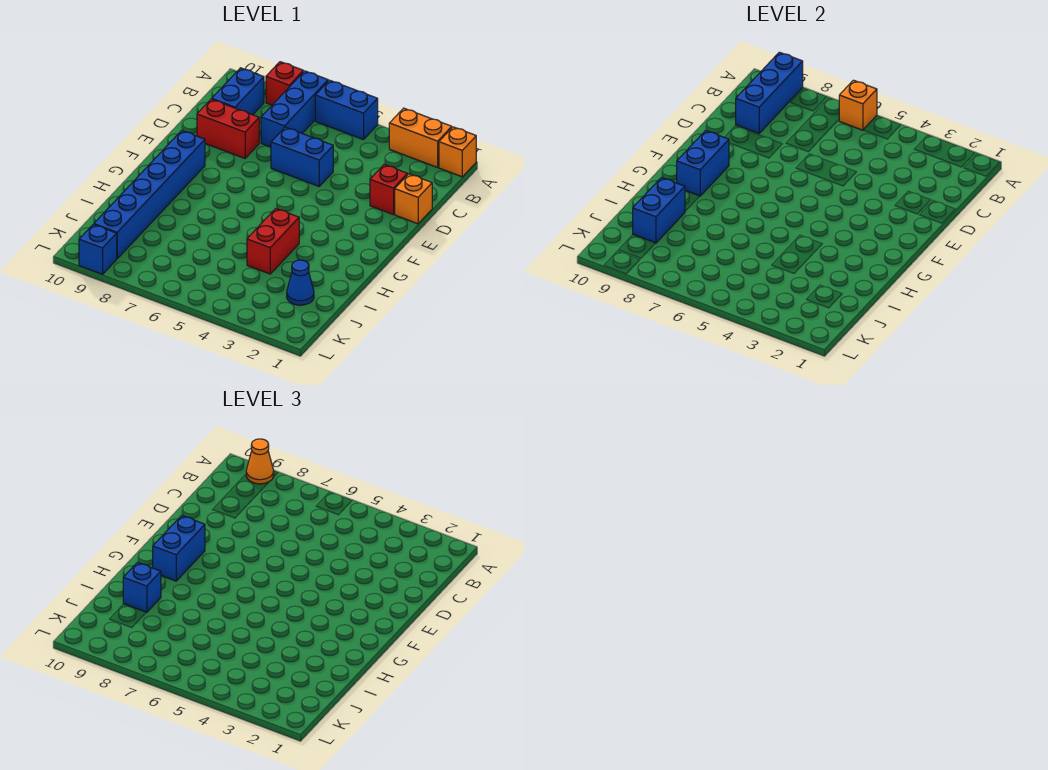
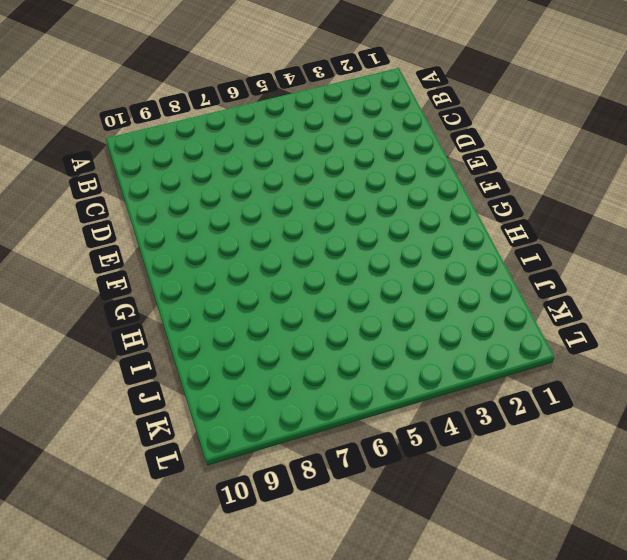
none -> orange brick A1 level 1
none -> orange brick A2:A3 level 1
none -> blue brick A5:A6 level 1

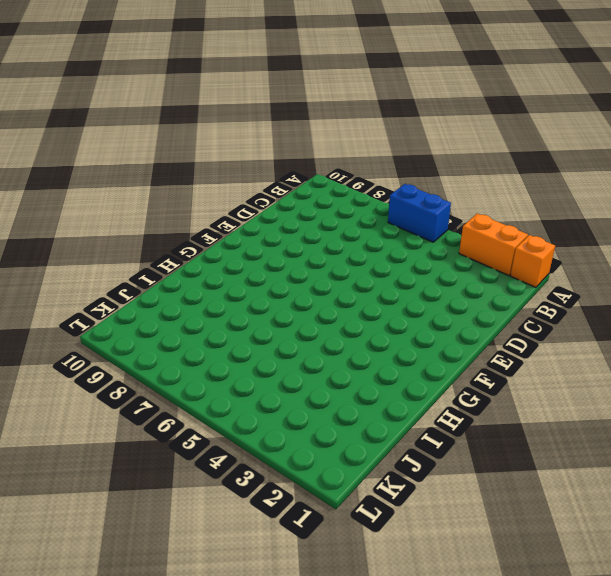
none -> blue brick A7:C7 level 1
none -> red brick A8 level 1
none -> blue brick B9:C9 level 1

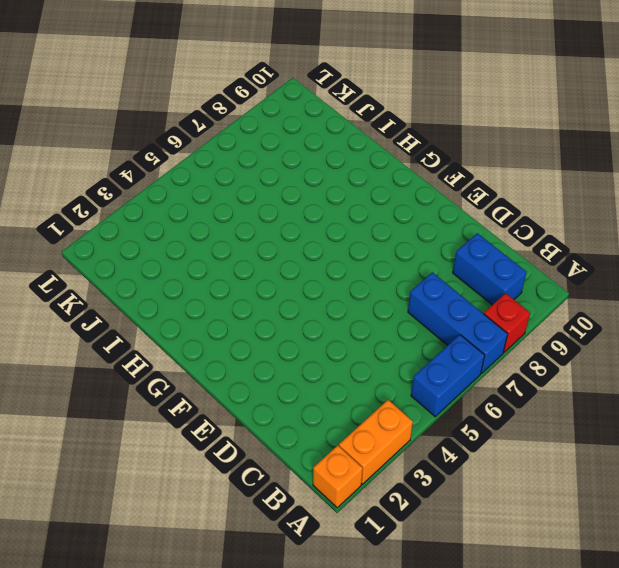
none -> orange brick D1 level 1
none -> red brick D2 level 1
none -> blue brick D5:D6 level 1

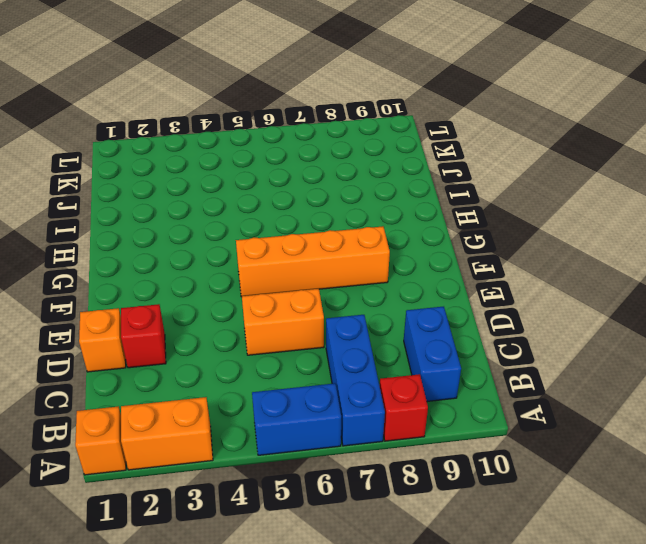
orange brick D5:D6 level 1 -> blue brick D5:D6 level 1
orange brick F5:F8 level 1 -> none
none -> red brick D8:D9 level 1
none -> blue brick F9:K9 level 1
none -> red brick H4:I4 level 1

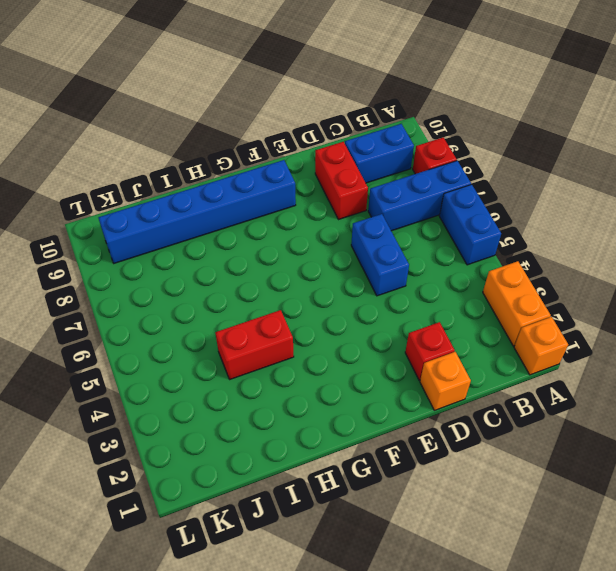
none -> blue cone J2 level 1
none -> blue brick L9 level 1
none -> orange brick A6 level 2

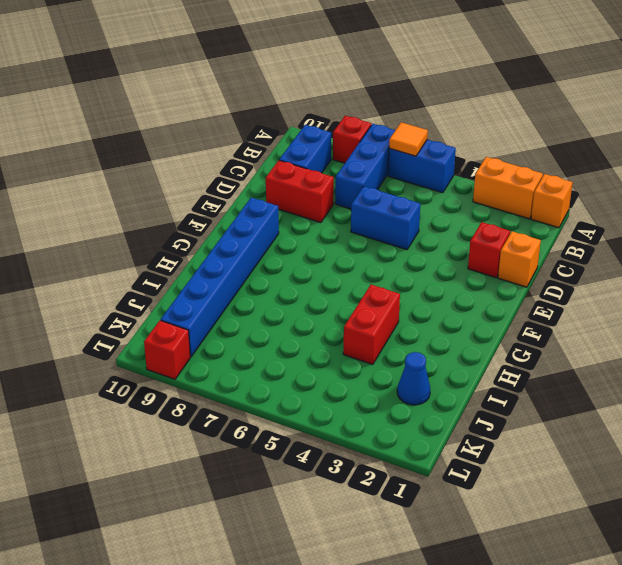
orange tile A6 level 2 -> orange brick A6 level 2
red brick L9 level 1 -> blue brick L9 level 1
none -> blue brick A9:C9 level 2
none -> blue brick F9:G9 level 2
none -> blue brick I9:J9 level 2

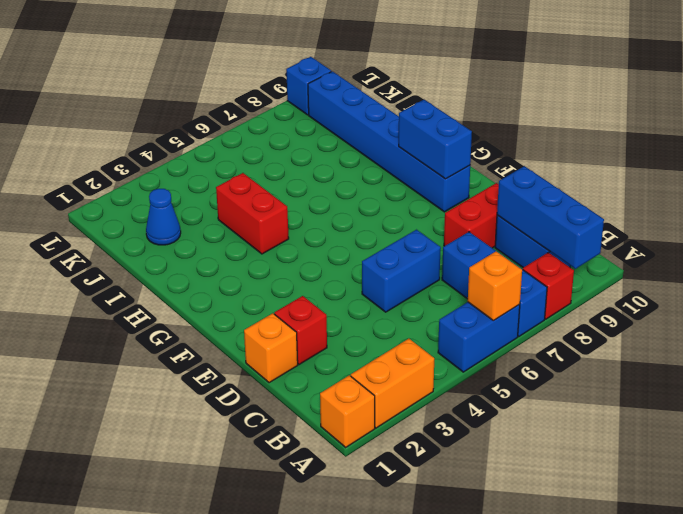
none -> blue brick I9:J9 level 2
none -> orange cone A9 level 3
none -> blue brick F9:G9 level 3

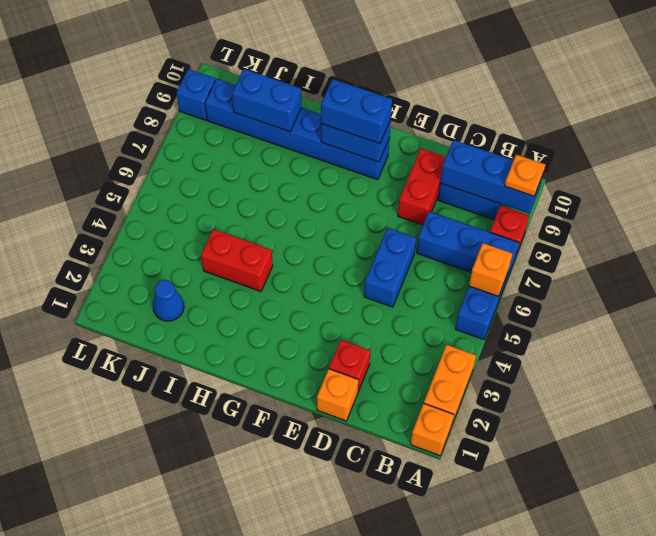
orange plate A9 level 3 -> orange cone A9 level 3
none -> blue brick I9 level 3

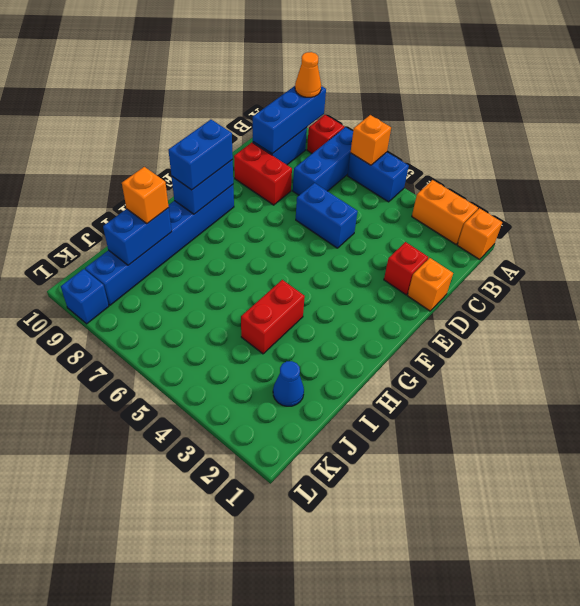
orange brick I9 level 3 -> blue brick I9 level 3

